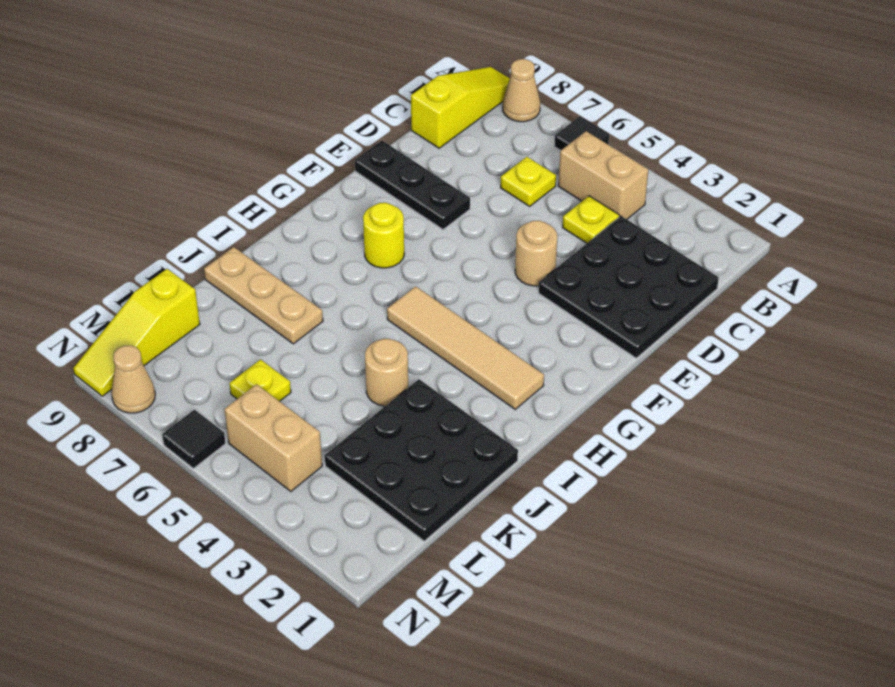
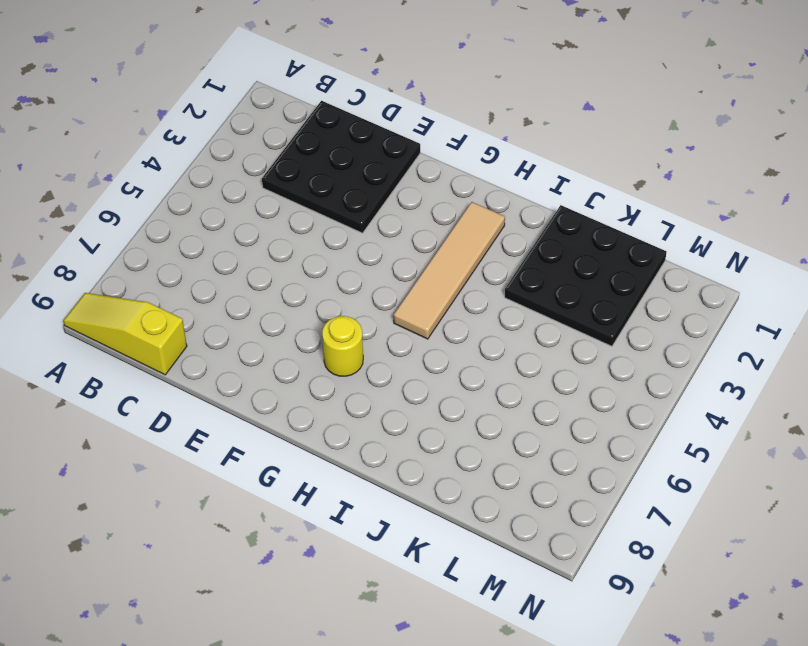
none -> black tile A6 level 1
none -> tan cone A8 level 1
none -> tan brick B4:B5 level 1

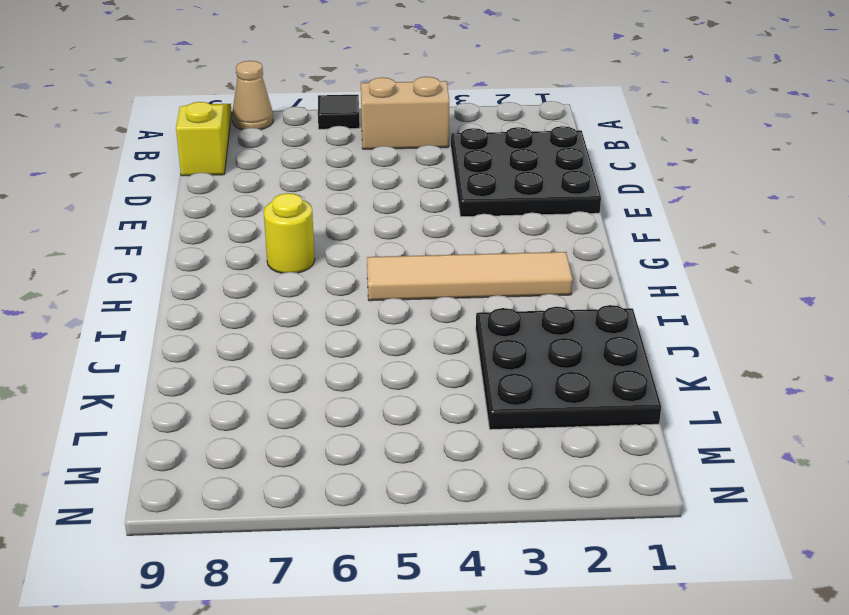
none -> yellow plate C4 level 1
none -> yellow plate C6 level 1
none -> tan round brick E4 level 1

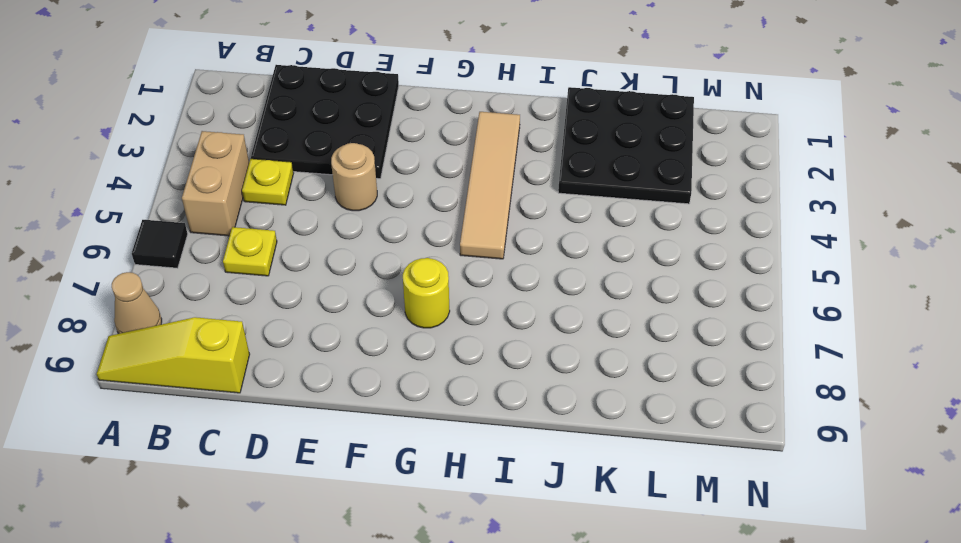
none -> black plate E7:E9 level 1
none -> tan round brick J4 level 1
none -> tan plate J7:J9 level 1

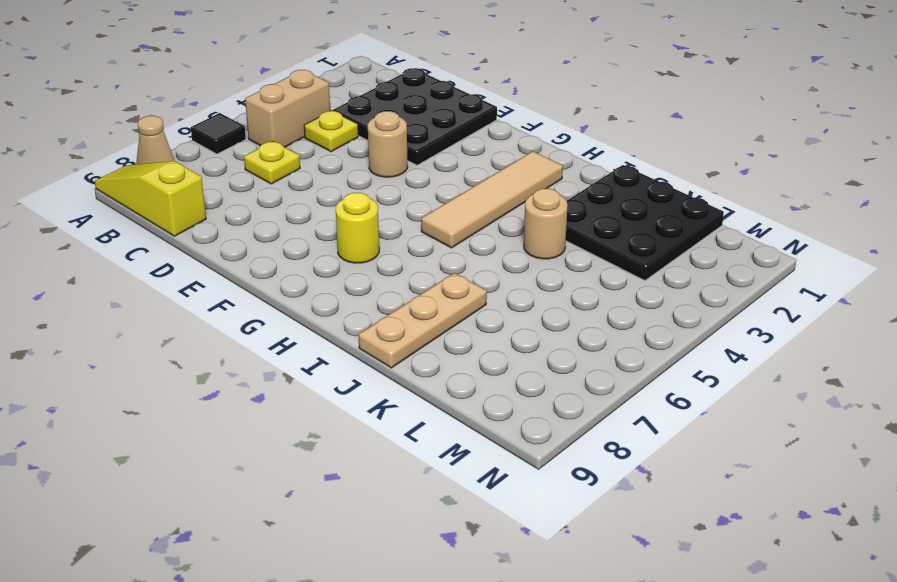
none -> black plate E7:E9 level 1
none -> yellow plate L6 level 1
none -> yellow slope L9:N9 level 1 top L

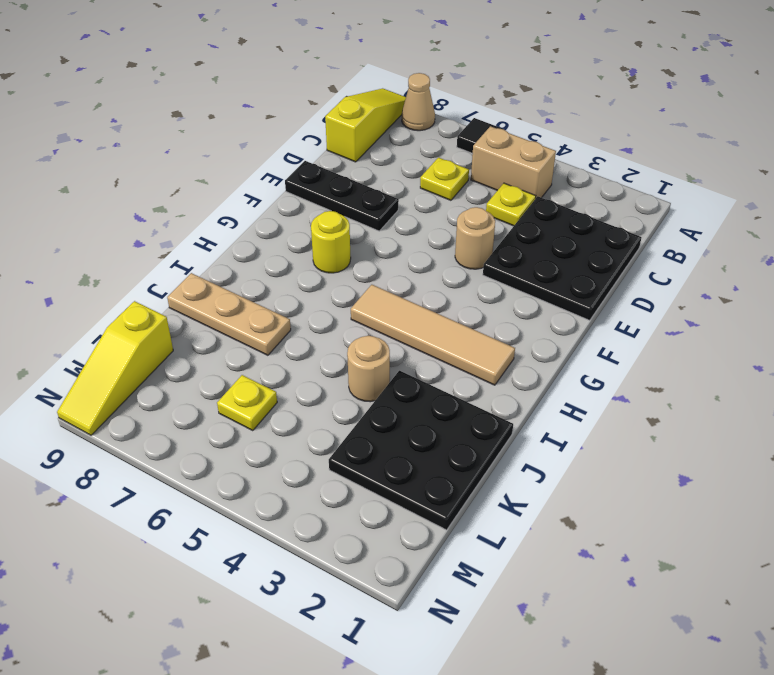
none -> tan brick M4:M5 level 1
none -> black tile N6 level 1
none -> tan cone N8 level 1

